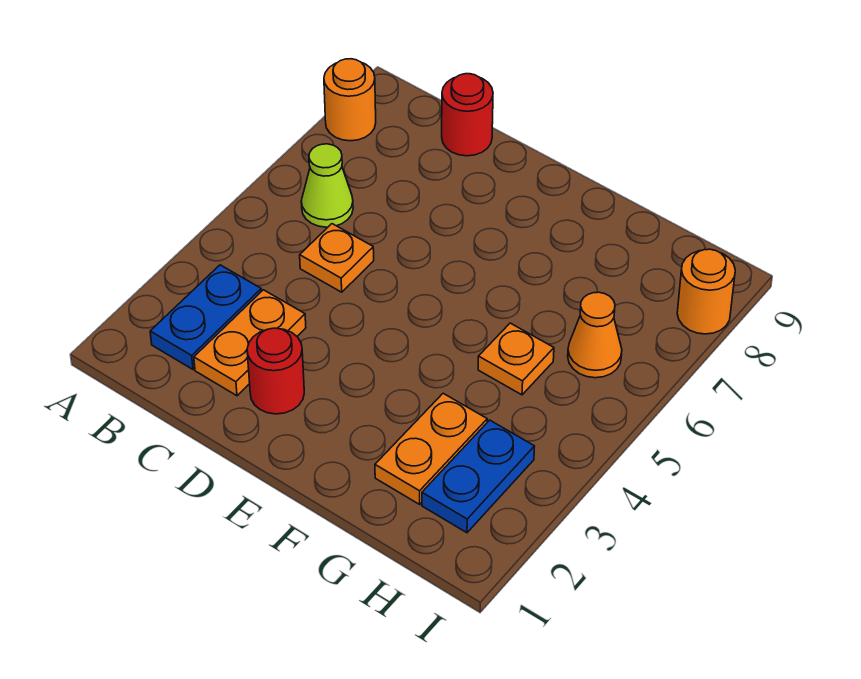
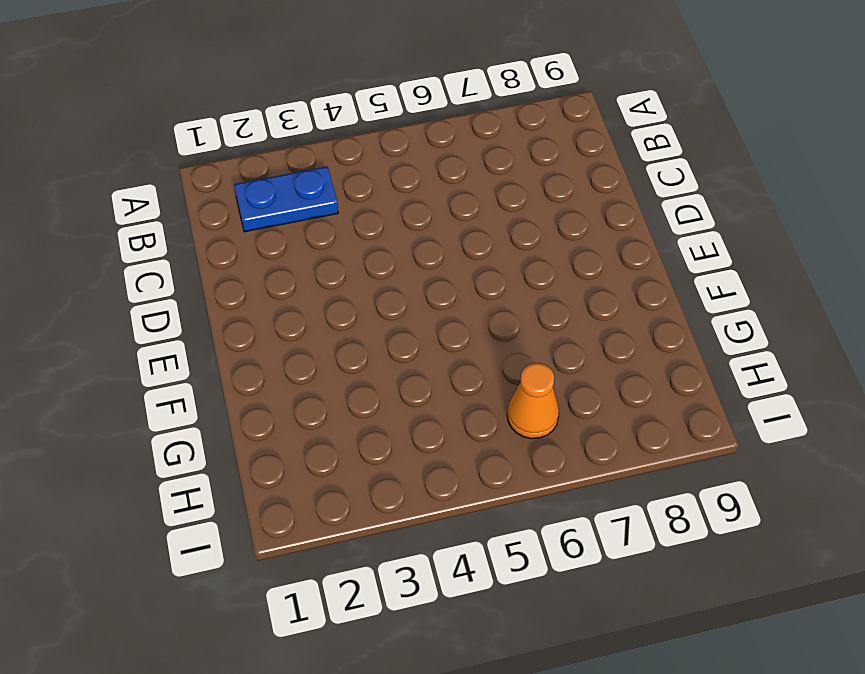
none -> orange round brick A8 level 1
none -> lime cone B6 level 1
none -> orange plate C2:C3 level 1

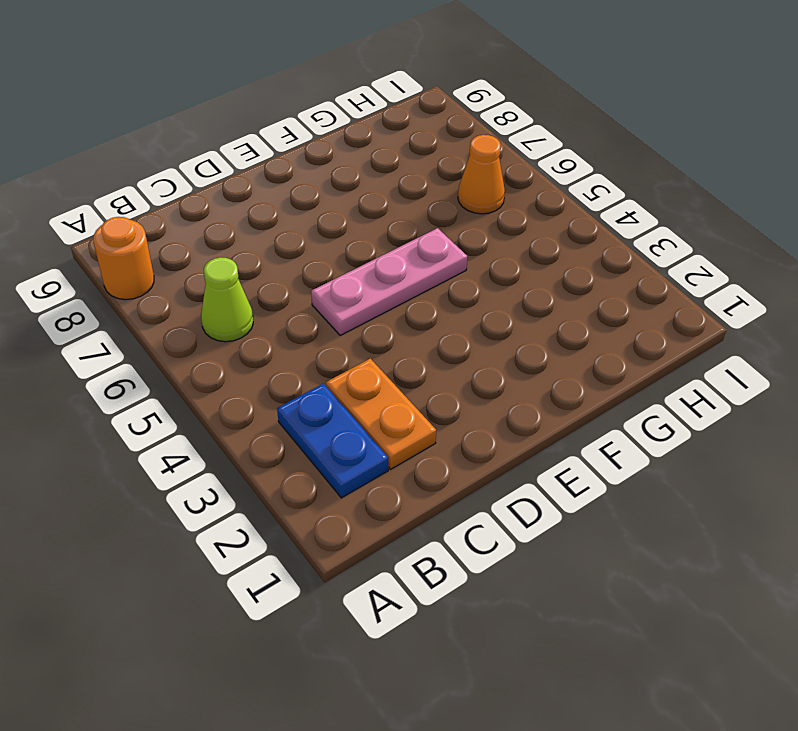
pink plate D5:F5 level 1 -> none
none -> orange plate C5 level 1
none -> red round brick C9 level 1
none -> red round brick D2 level 1

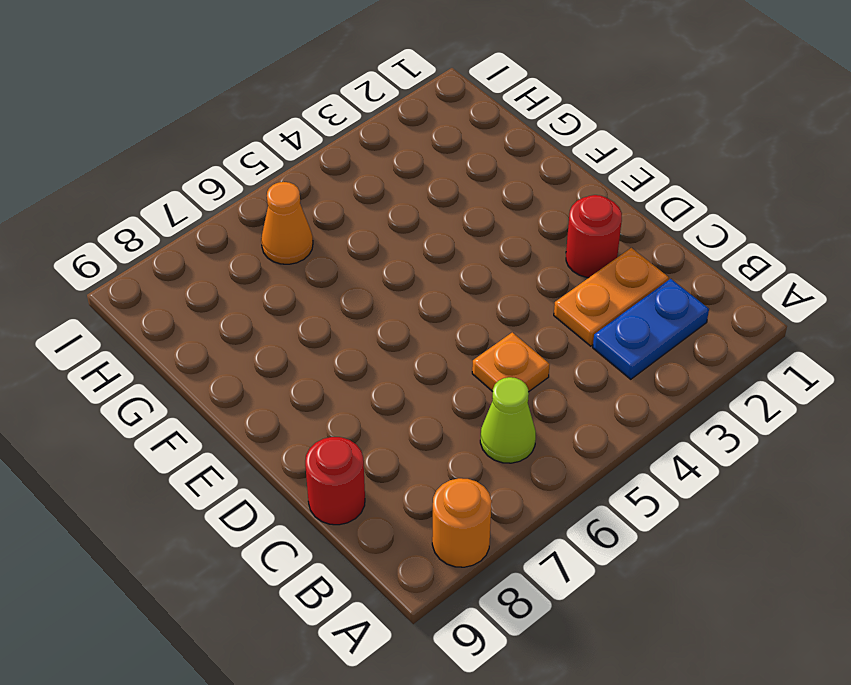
none -> orange plate G2:G3 level 1
none -> orange plate G5 level 1
none -> blue plate H2:H3 level 1

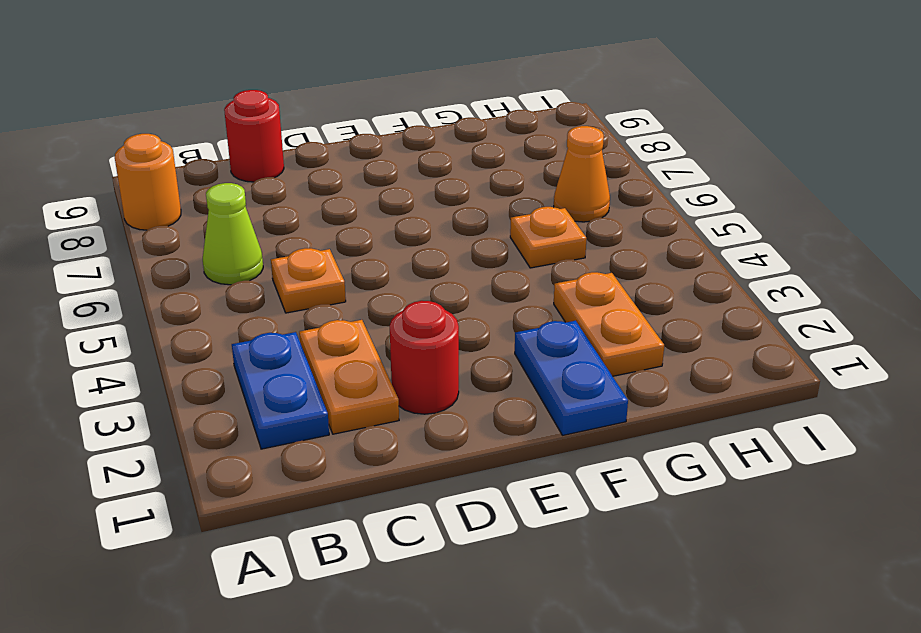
blue plate F1:F2 level 1 -> blue plate H2:H3 level 1
none -> orange round brick I8 level 1

